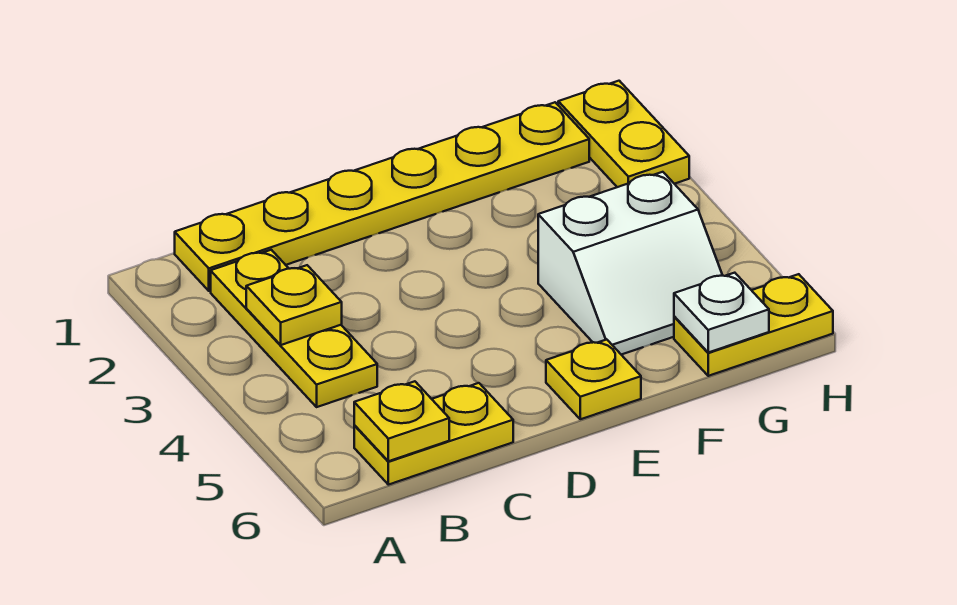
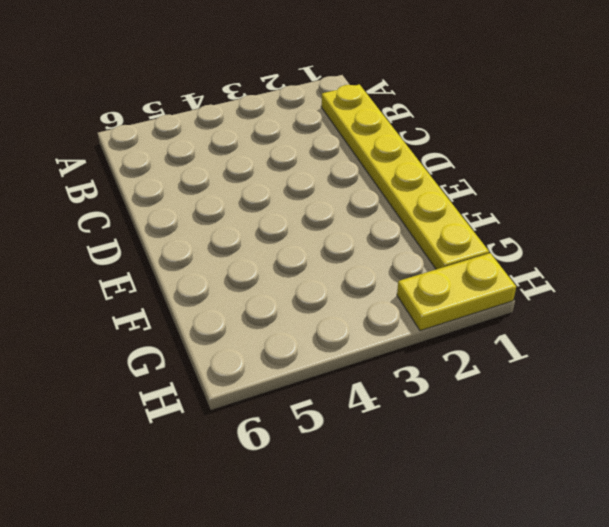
none -> yellow plate B2:B4 level 1
none -> yellow plate B6:C6 level 1

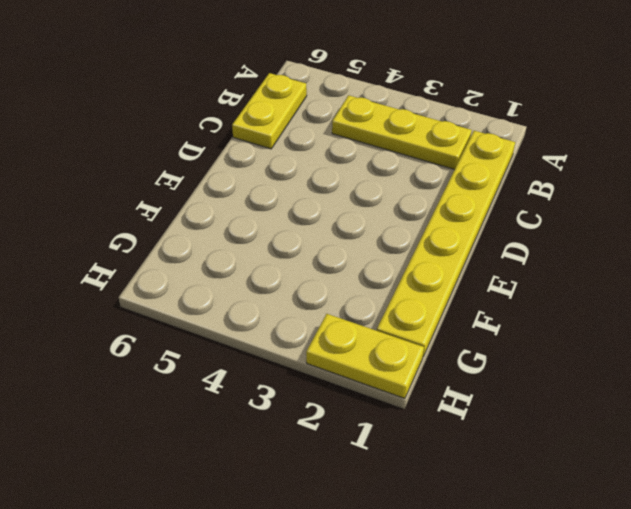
none -> yellow plate E6 level 1
none -> white slope F4:G5 level 1 top 4

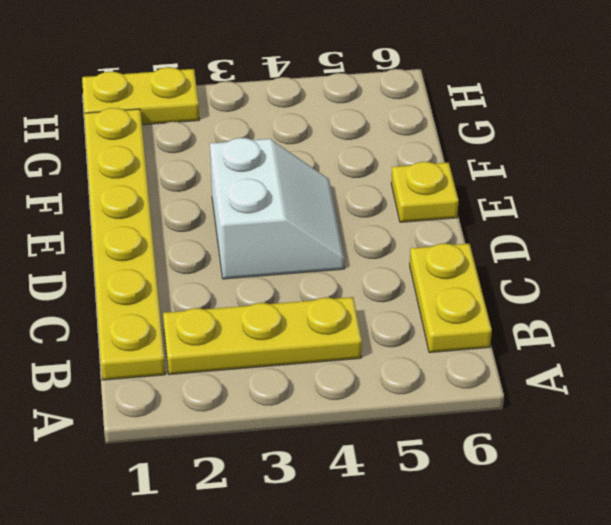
white slope D3:E4 level 1 top 3 -> white slope F4:G5 level 1 top 4
none -> yellow plate G6:H6 level 1
none -> yellow plate B3 level 2

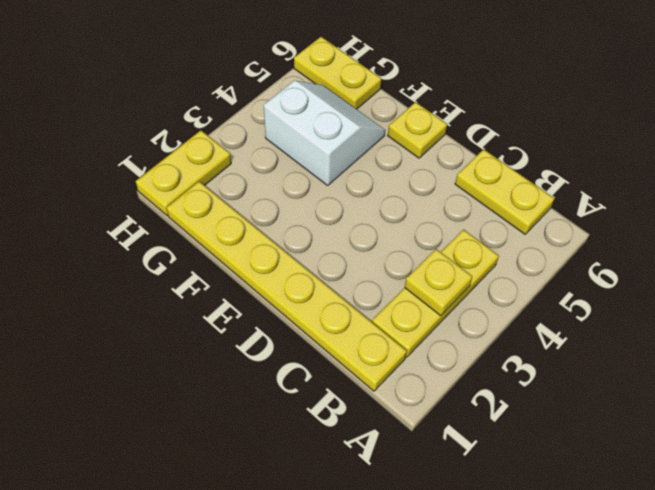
none -> yellow plate B6 level 2
none -> white plate G6 level 2

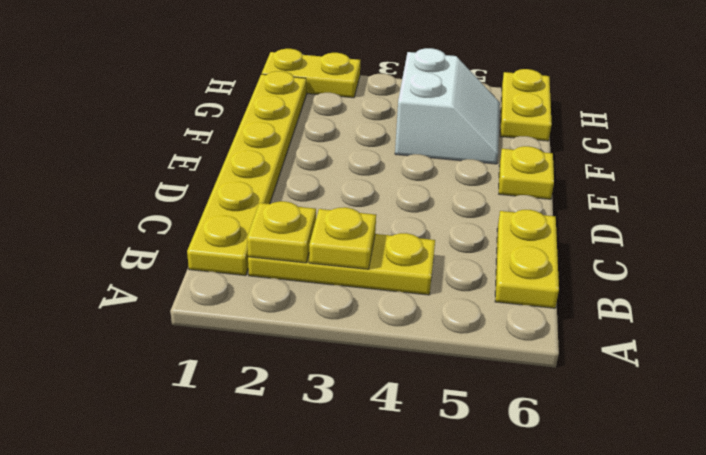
yellow plate B2 level 2 -> yellow plate B6 level 2
none -> white plate G6 level 2

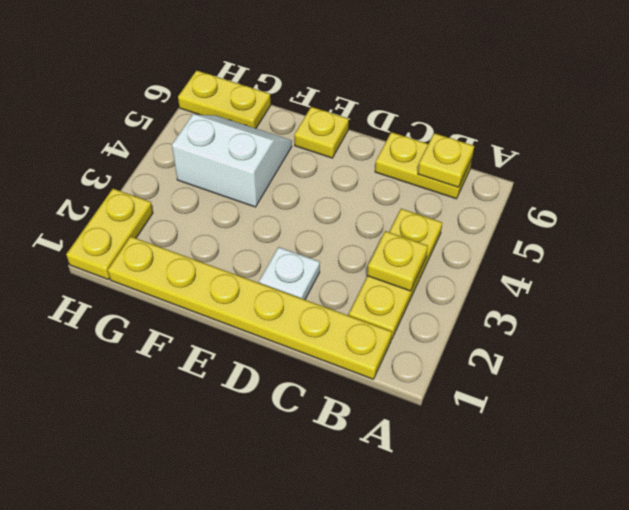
white plate D2 level 1 -> white plate G6 level 2

